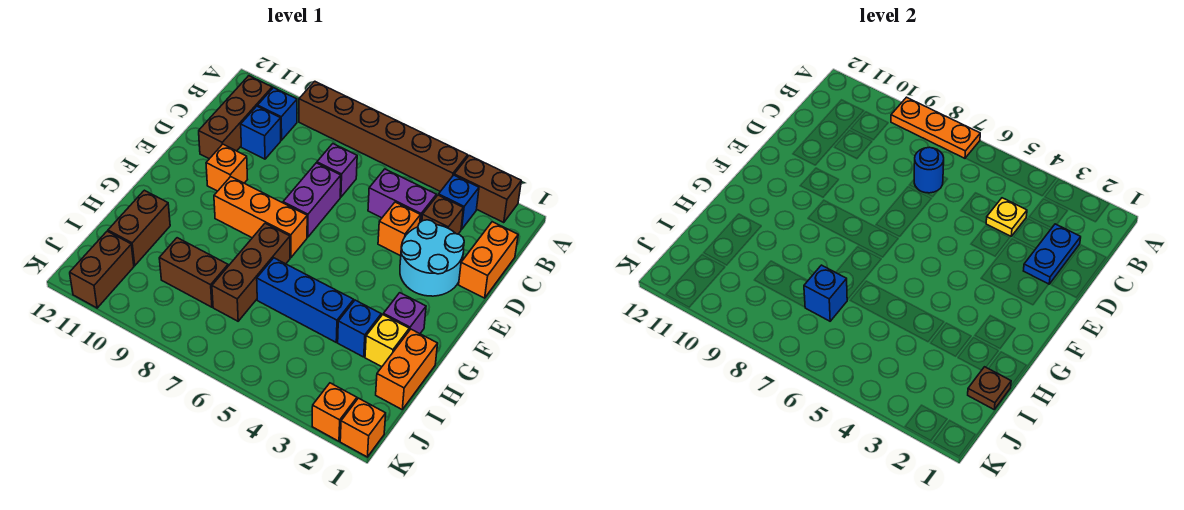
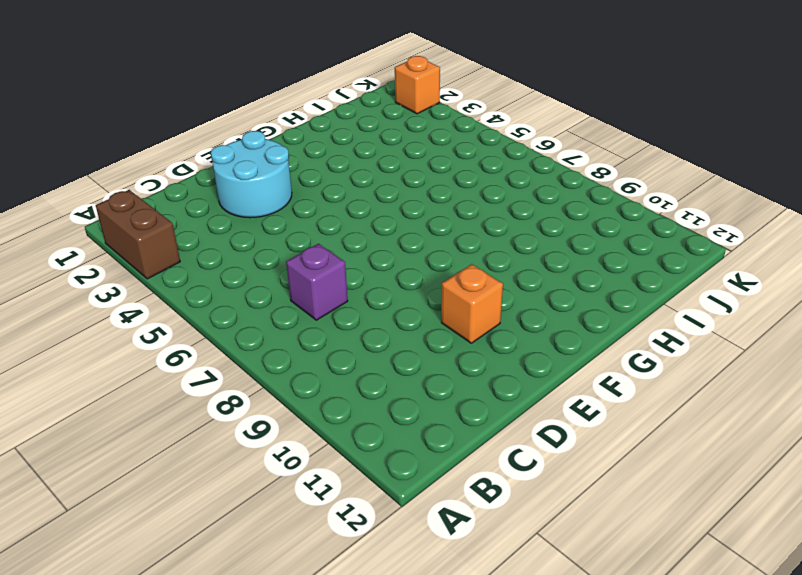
none -> brown brick A4:A9 level 1
none -> blue brick B3 level 1
none -> blue brick B10 level 1
none -> brown brick B11:D11 level 1

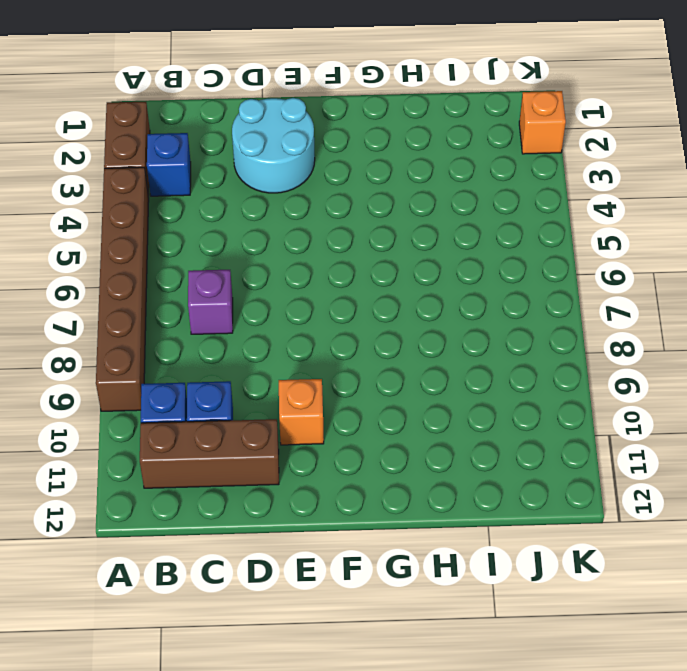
none -> orange brick C1:D1 level 1
none -> brown brick C3 level 1
none -> purple brick C4:C5 level 1
none -> orange brick D4 level 1

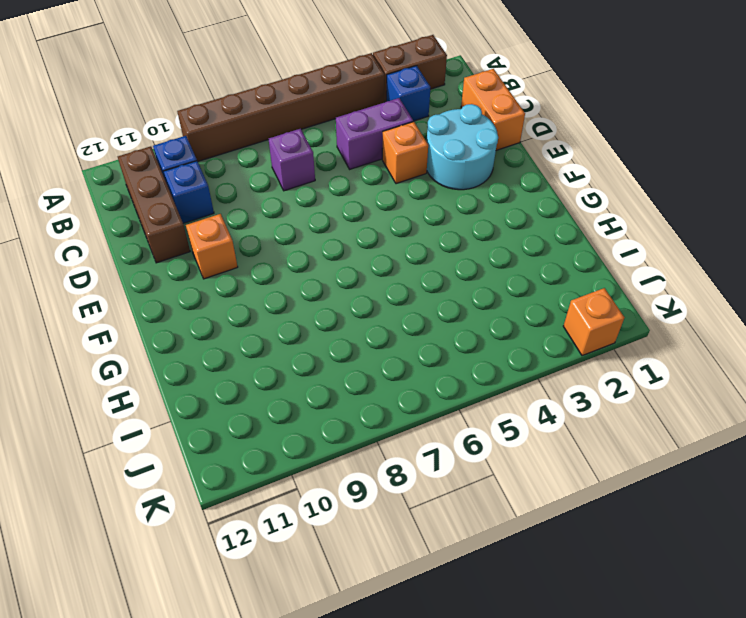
none -> brown brick C3 level 1
none -> purple brick D7:E7 level 1
none -> orange brick F7:F9 level 1
none -> purple brick G2 level 1

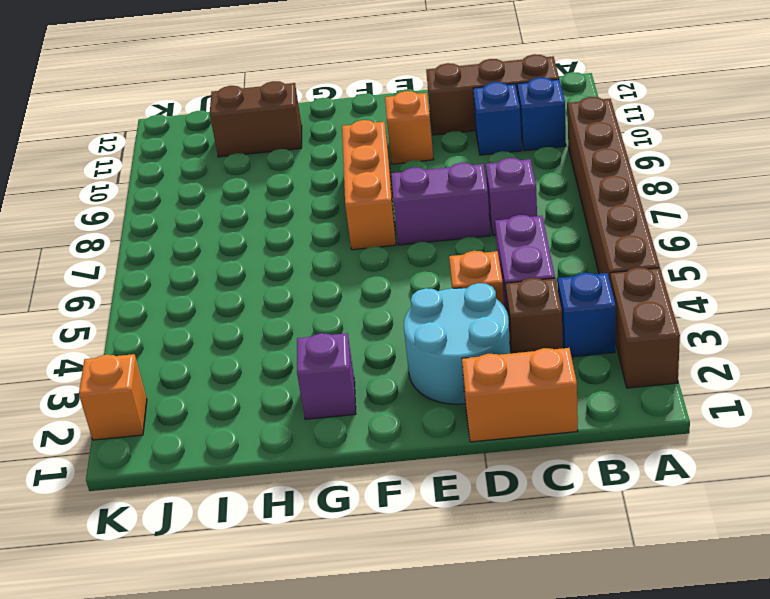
none -> brown brick G7:I7 level 1
none -> orange brick H1:I1 level 1
none -> yellow brick H2 level 1
none -> blue brick H3 level 1

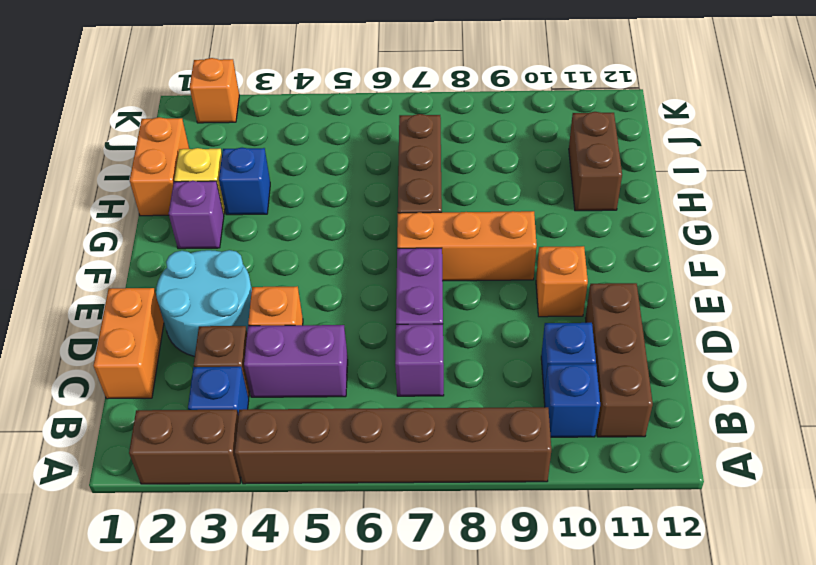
none -> blue brick H4:H6 level 1
none -> brown brick I8:I9 level 1
none -> brown brick J11:K11 level 1
none -> orange brick K1 level 1

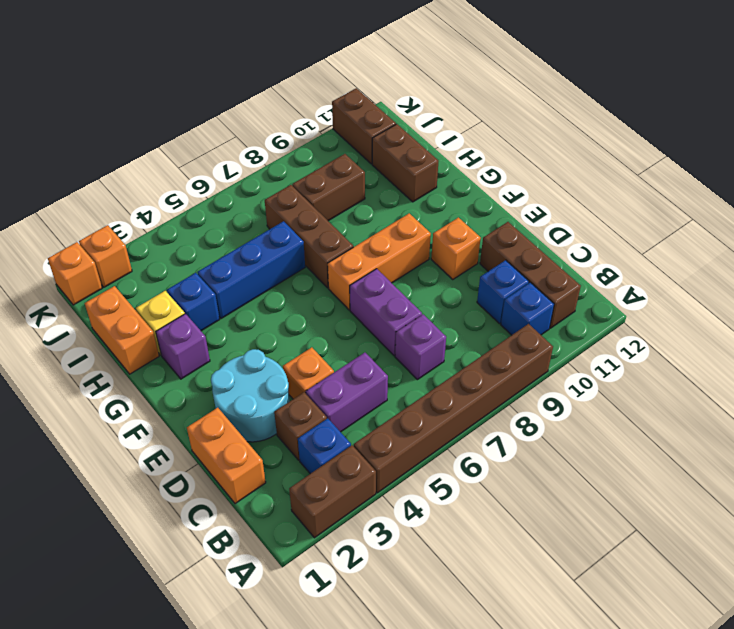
none -> orange plate A7:A9 level 2
none -> blue plate C2:D2 level 2
none -> yellow plate C4 level 2
none -> blue round brick C7 level 2

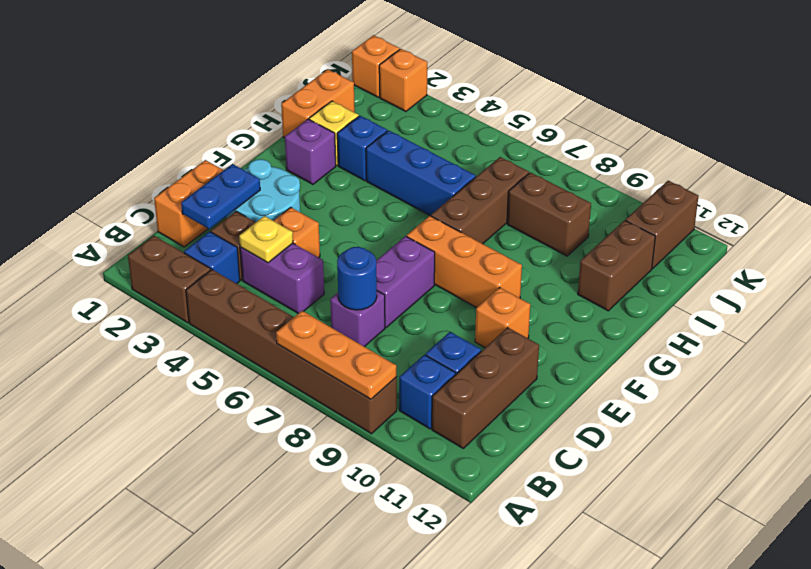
none -> brown plate I1 level 2
none -> blue brick I7 level 2

